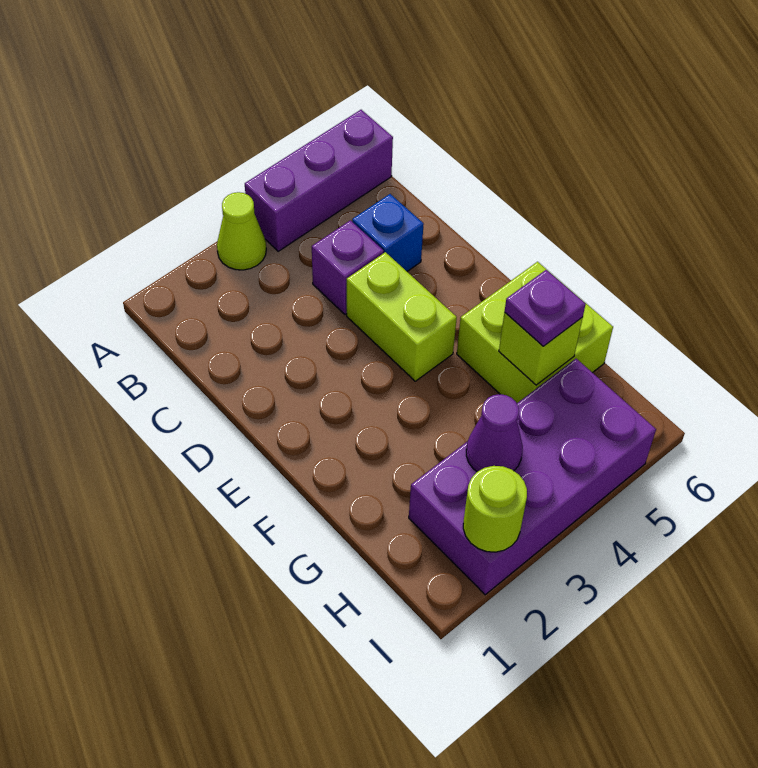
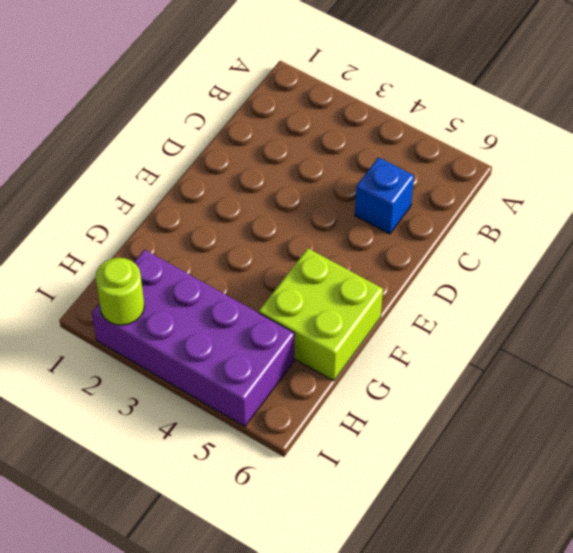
none -> lime cone A3 level 1
none -> purple brick A4:A6 level 1

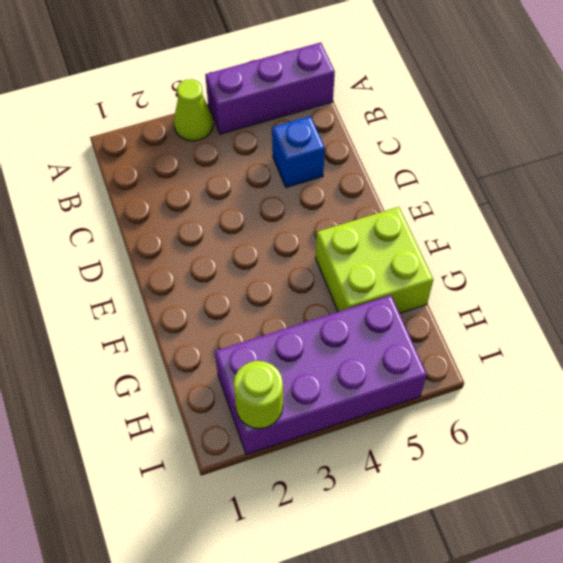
none -> purple brick C4 level 1
none -> lime brick D4:E4 level 1

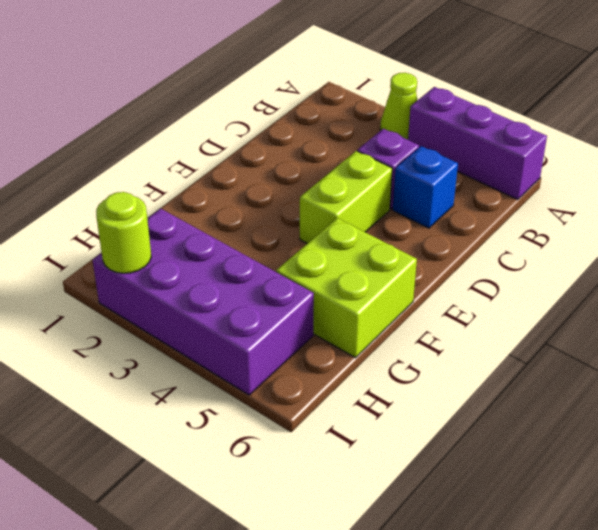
none -> lime brick G5 level 2
none -> purple cone H3 level 2

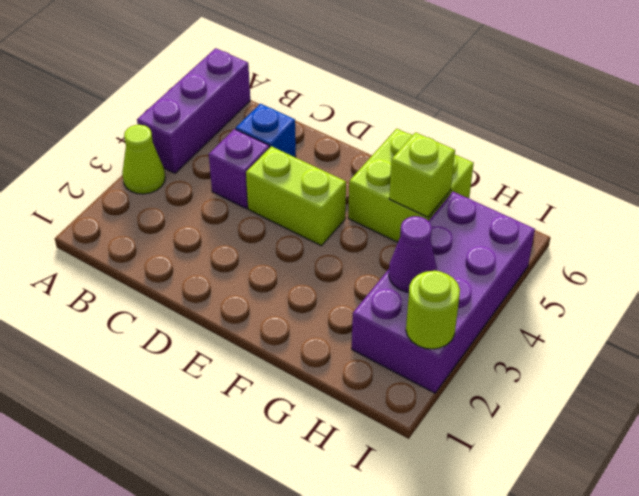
none -> purple plate G5 level 3

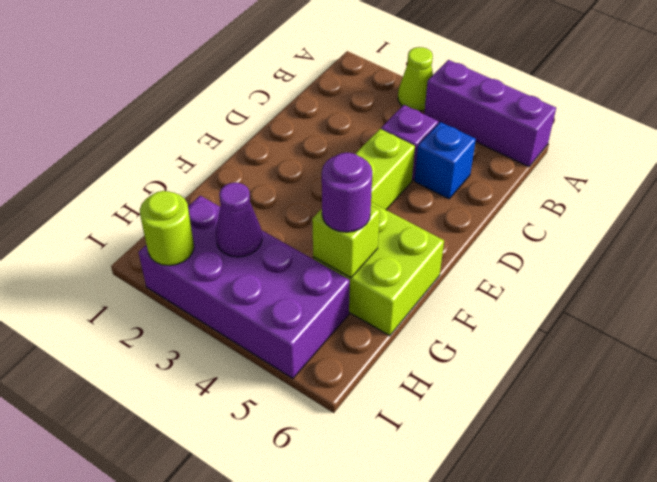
purple round brick G5 level 3 -> purple plate G5 level 3

